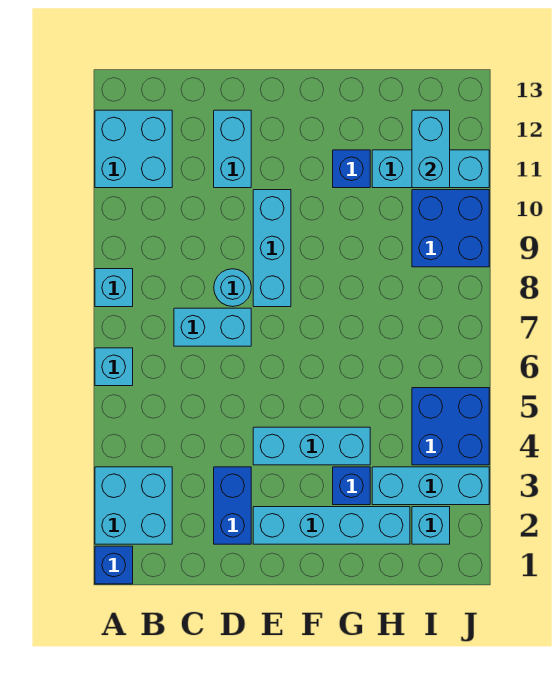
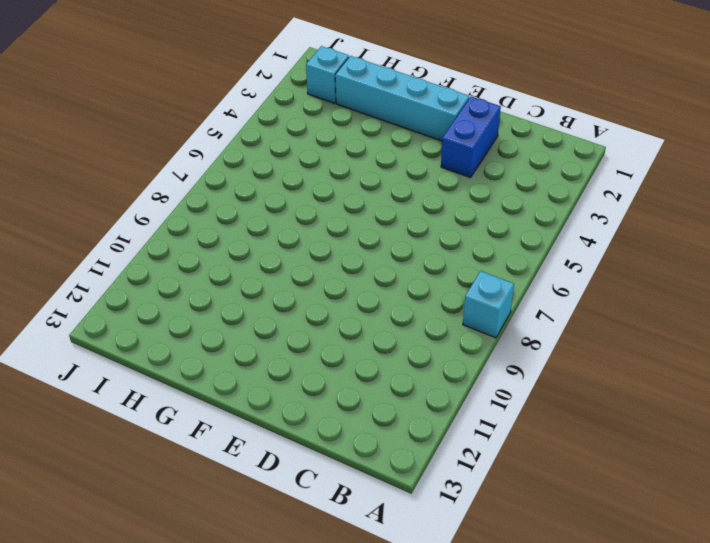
none -> blue brick A1 level 1
none -> cyan brick A2:B3 level 1
none -> cyan brick A6 level 1

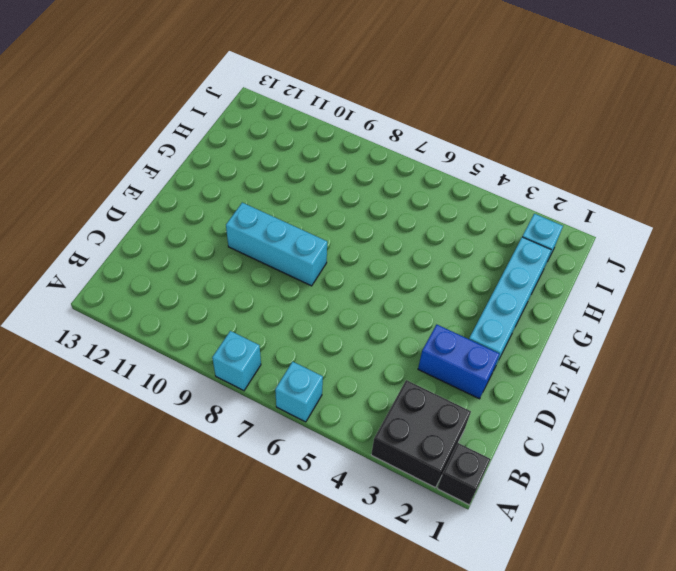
black brick A1 level 1 -> blue brick A1 level 1
black brick A2:B3 level 1 -> cyan brick A2:B3 level 1
none -> cyan brick A11:B12 level 1
none -> cyan brick C7:D7 level 1
none -> cyan round brick D8 level 1

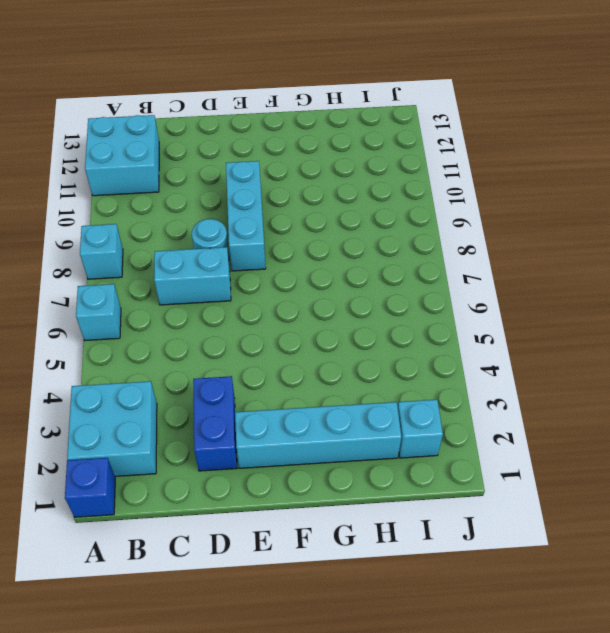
none -> cyan brick D11:D12 level 1
none -> cyan brick E4:G4 level 1
none -> blue brick G3 level 1

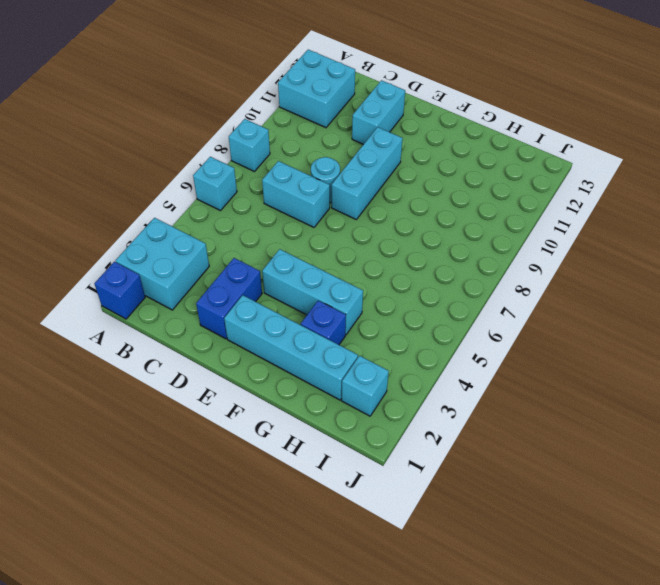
none -> blue brick G11 level 1
none -> cyan brick H3:J3 level 1
none -> cyan brick H11:J11 level 1

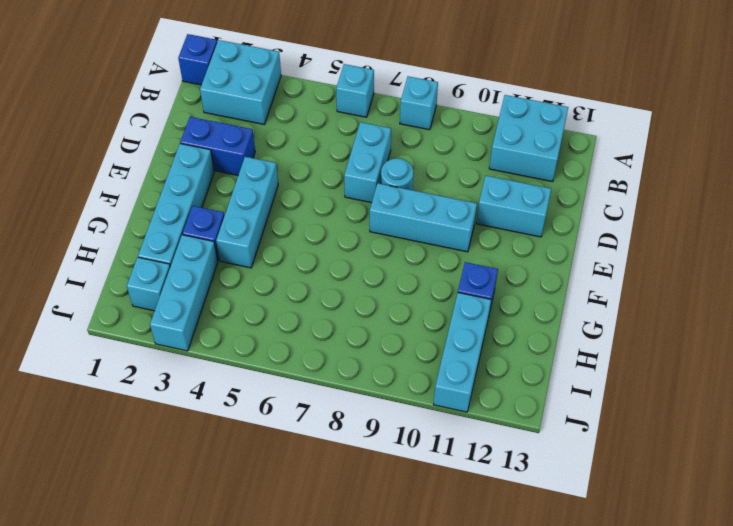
none -> blue brick I4:J5 level 1
none -> blue brick I9:J10 level 1
none -> cyan brick I11:I12 level 2

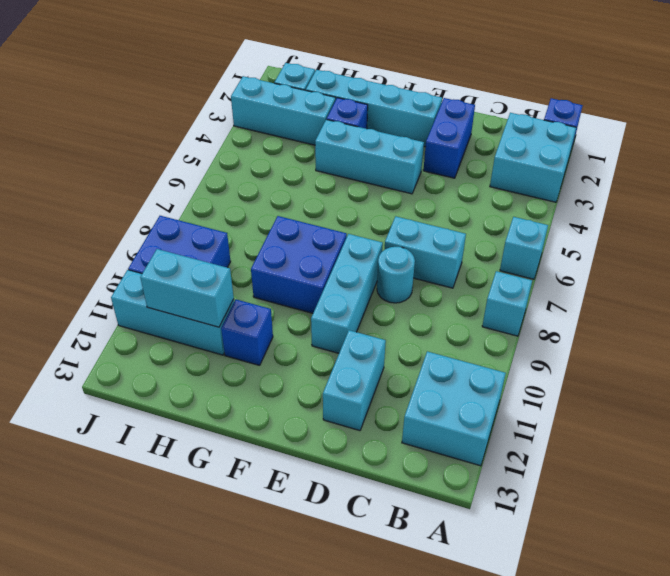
blue brick F8:G9 level 1 -> blue brick I4:J5 level 1
cyan brick H11:I11 level 2 -> cyan brick I11:I12 level 2

